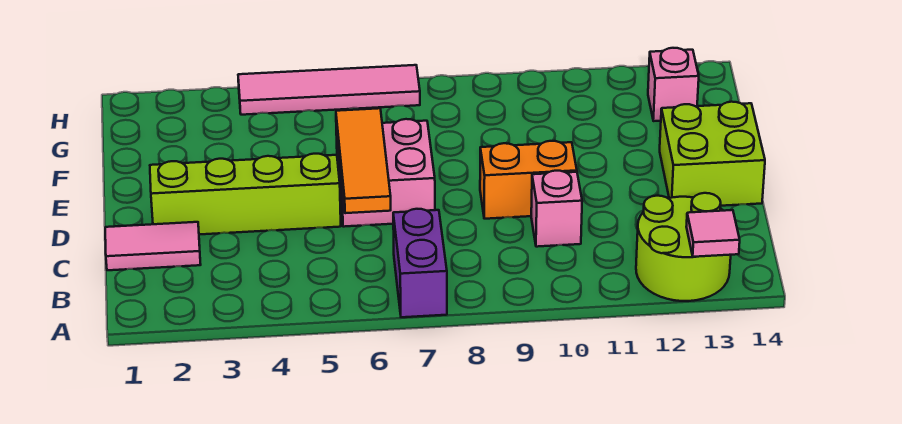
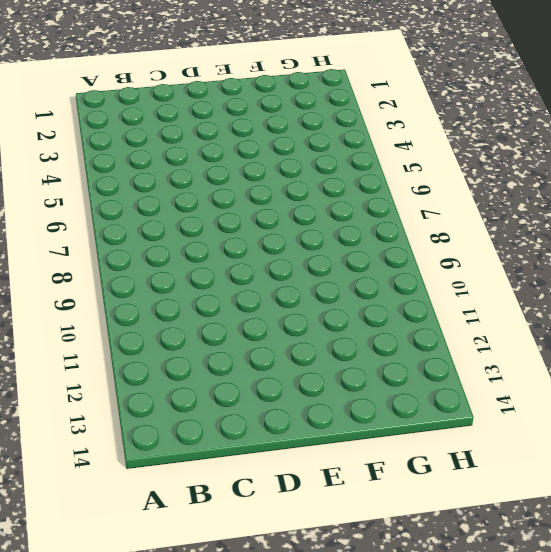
none -> purple brick A7:B7 level 1
none -> lime round brick A12:B13 level 1
none -> pink tile C1:C2 level 1

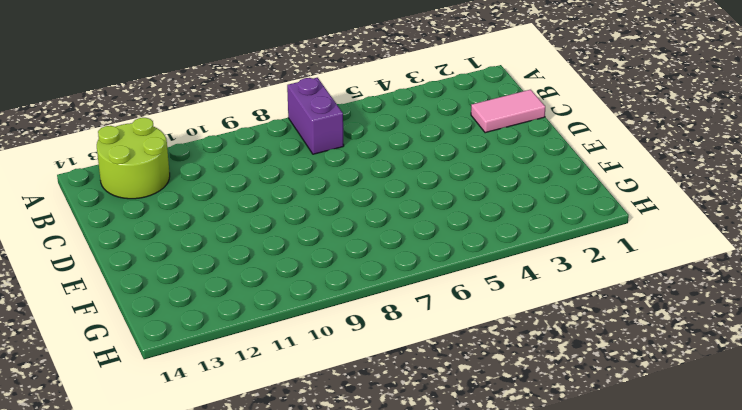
none -> pink brick C10 level 1
none -> lime brick D2:D5 level 1
none -> pink brick D6:E7 level 1

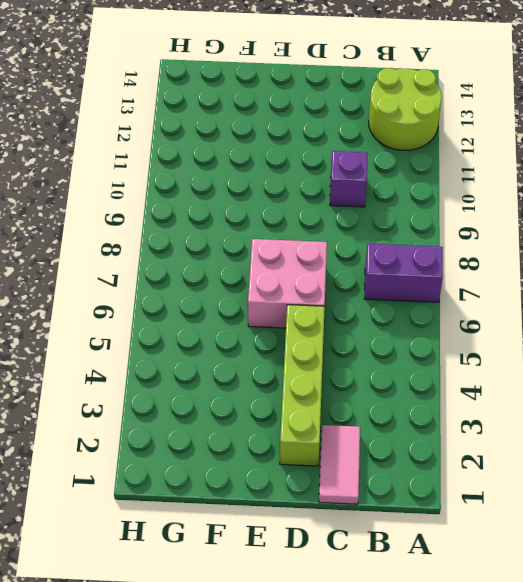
purple brick C10 level 1 -> pink brick C10 level 1
none -> orange brick D9:D10 level 1
none -> lime brick D13:E14 level 1
none -> pink brick G13 level 1

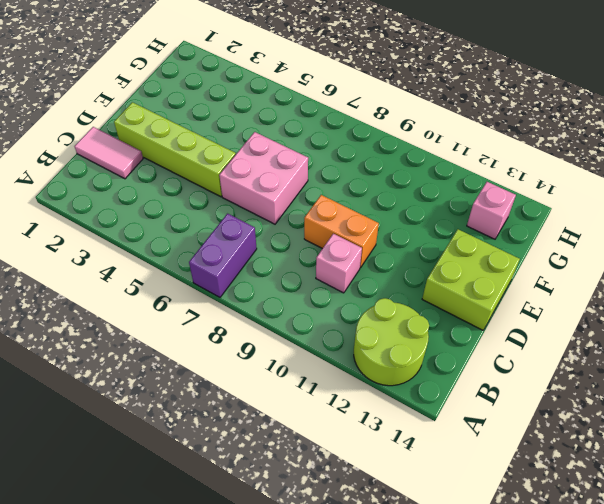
none -> pink tile H4:H7 level 1
none -> pink tile A13 level 2
none -> orange tile C6:E6 level 2

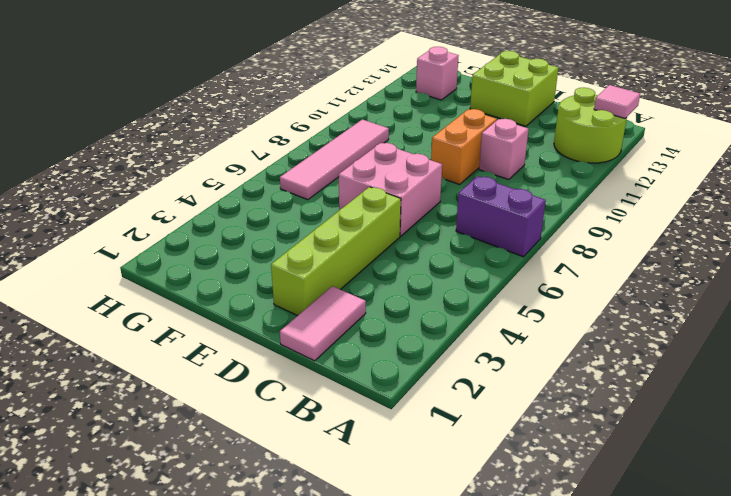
pink tile G6:G9 level 1 -> pink tile H4:H7 level 1
none -> orange tile C6:E6 level 2

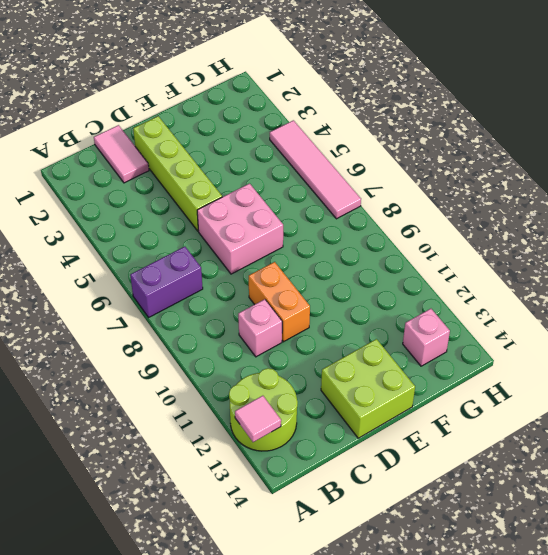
none -> orange tile C6:E6 level 2

